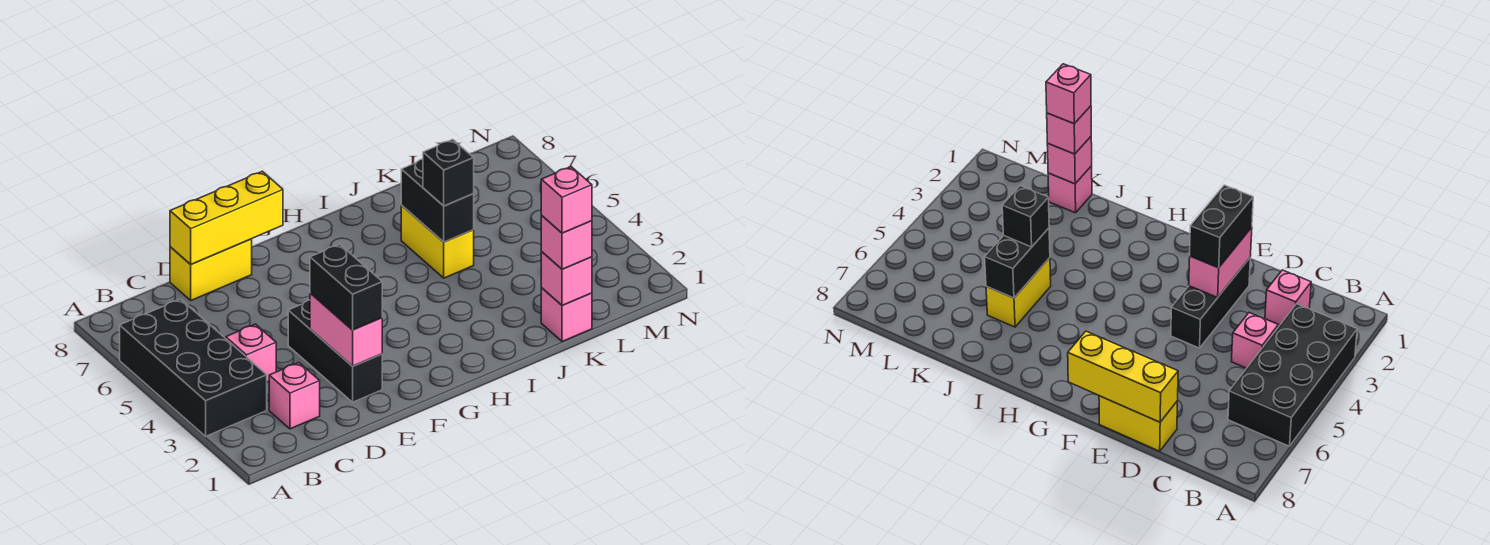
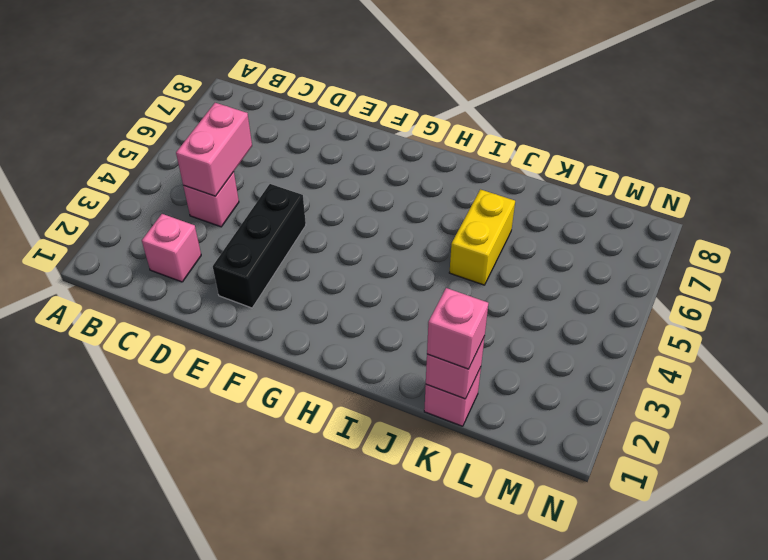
pink brick C4:C5 level 2 -> pink brick E2:E3 level 2
none -> black brick A3:B6 level 1
none -> yellow brick D8:E8 level 1
none -> yellow brick D8:F8 level 2

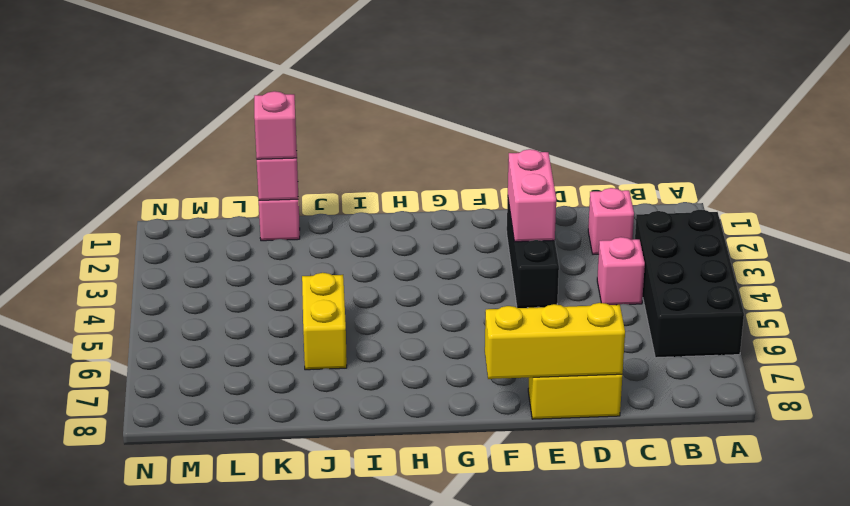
none -> black brick J5:J6 level 2
none -> black brick E2:E3 level 3
none -> black brick J5 level 3

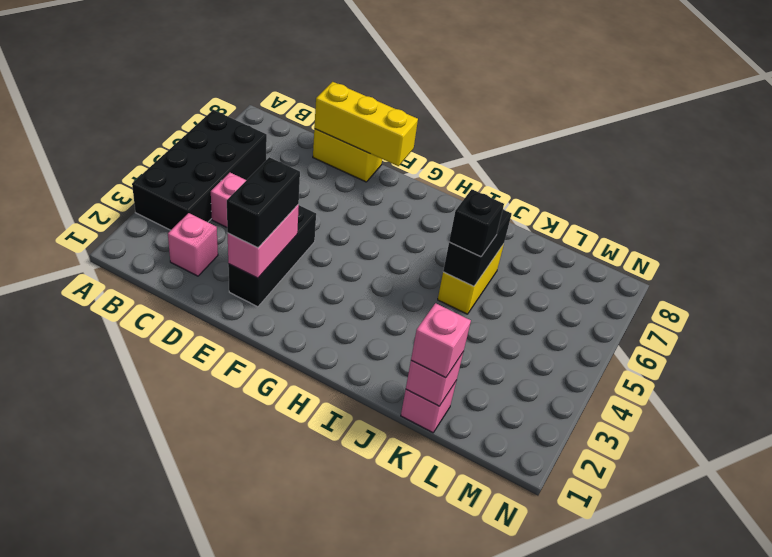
none -> pink brick K1 level 4

